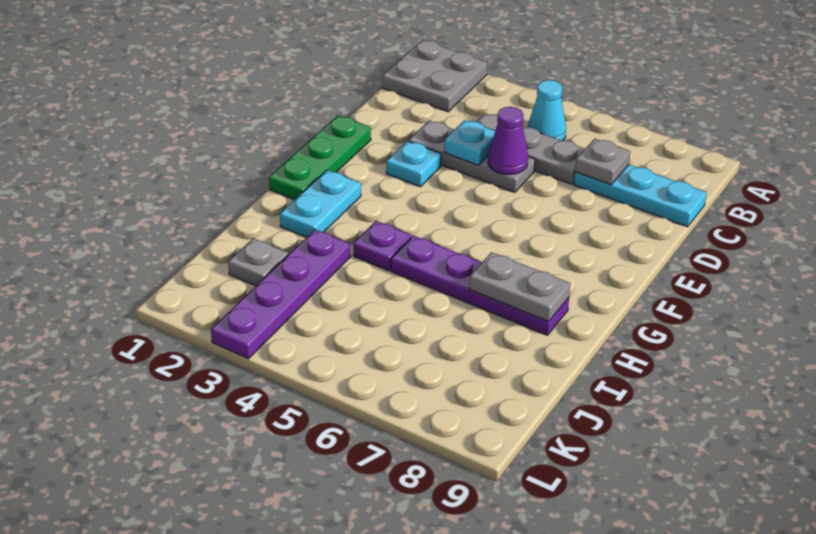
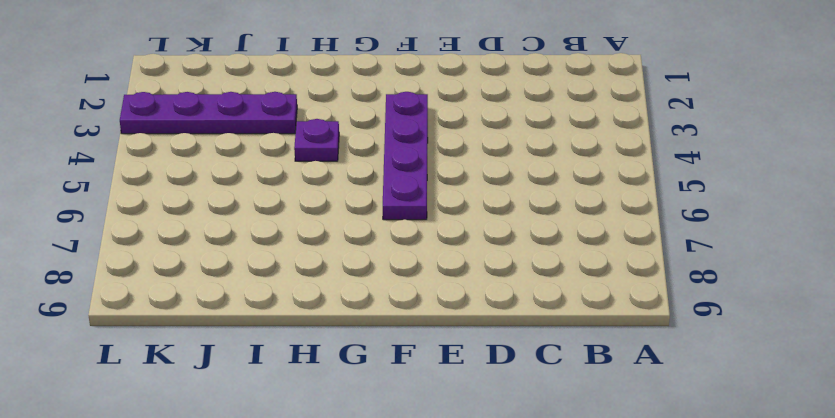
purple plate F3:F6 level 1 -> purple plate H5:H8 level 1
none -> grey plate A1:B2 level 1
none -> cyan cone B5 level 1
none -> grey plate C4:C6 level 1

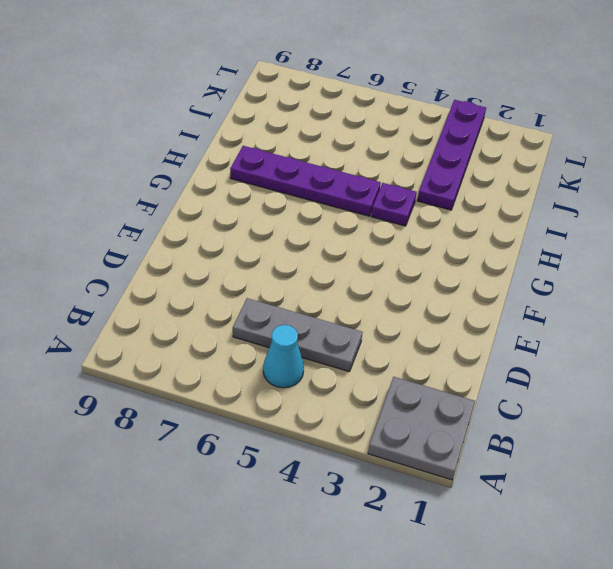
none -> cyan plate C7:C9 level 1
none -> grey plate D3:D5 level 1
none -> green plate E1:G1 level 1

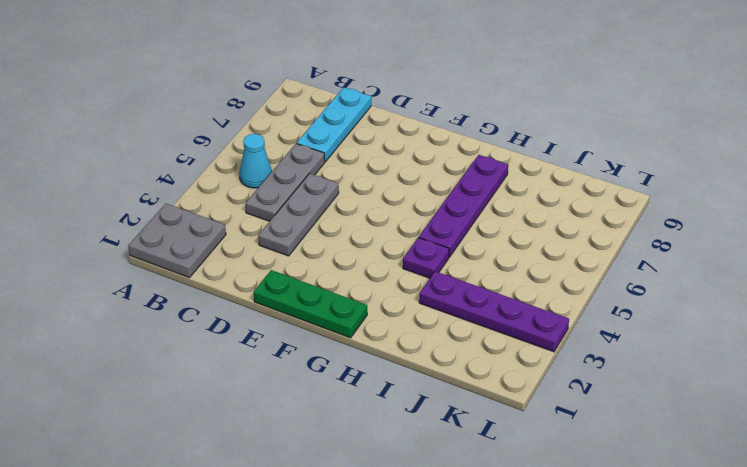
none -> cyan plate E3 level 1
none -> cyan plate G2:H2 level 1
none -> grey plate J2 level 1

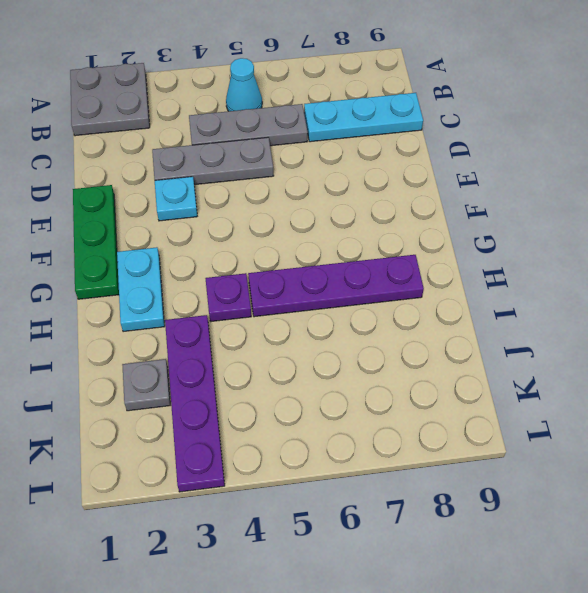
none -> grey plate C7 level 2
none -> cyan plate D4 level 2
none -> purple cone D5 level 2

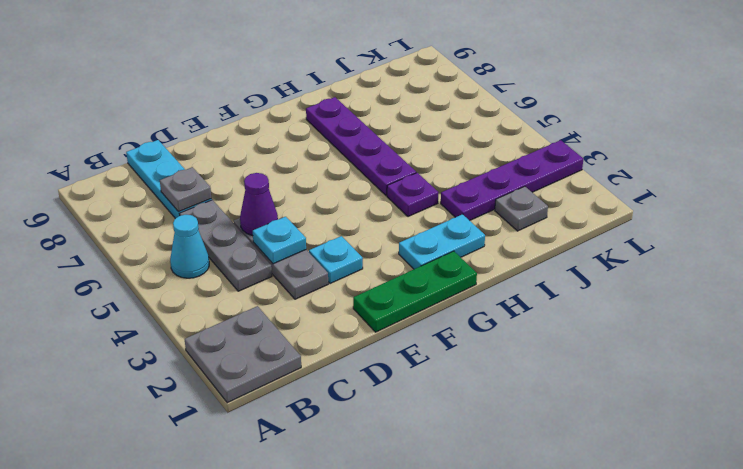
none -> grey plate H7:H8 level 2

